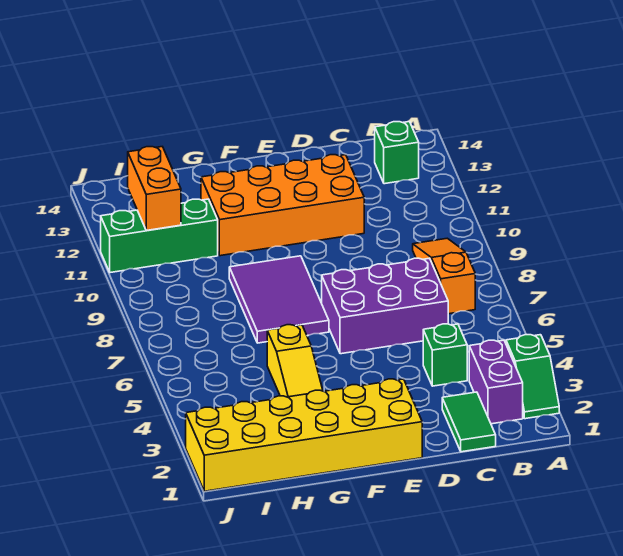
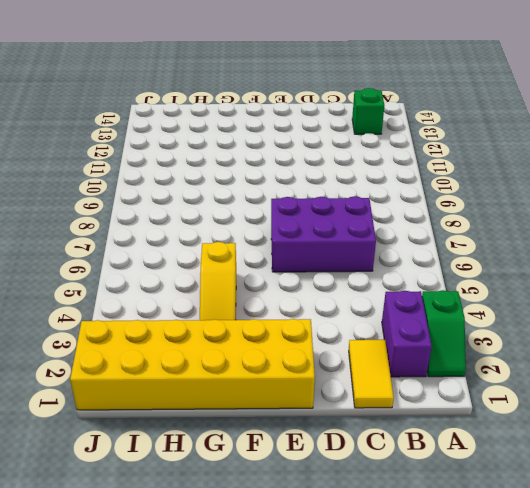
yellow tile C1:C2 level 1 -> green tile C1:C2 level 1
none -> orange slope B7:B9 level 1 top 7
none -> green brick C4 level 1
none -> orange brick D11:G12 level 1

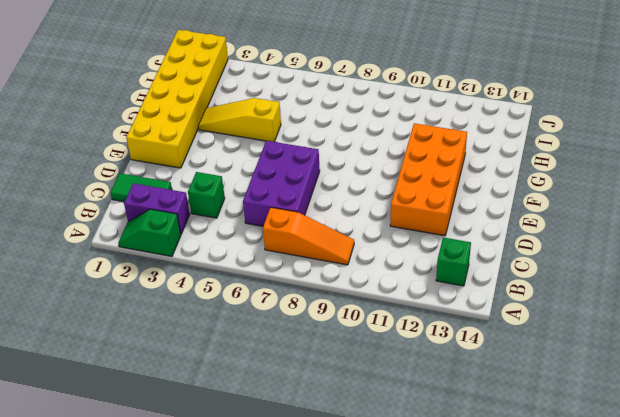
none -> purple tile F7:G9 level 1
none -> green brick H11:J11 level 1
none -> orange brick I11:I12 level 2

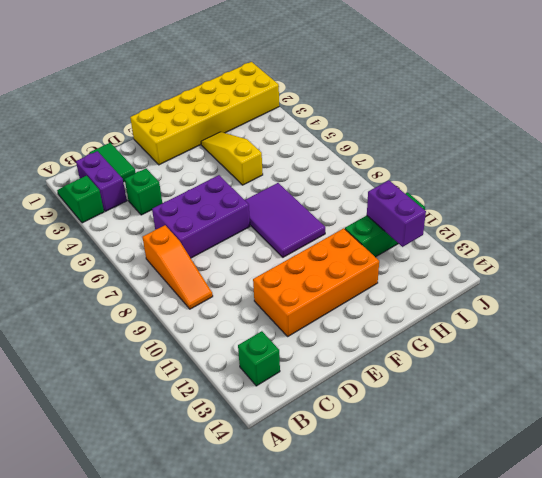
purple brick I11:I12 level 2 -> orange brick I11:I12 level 2

